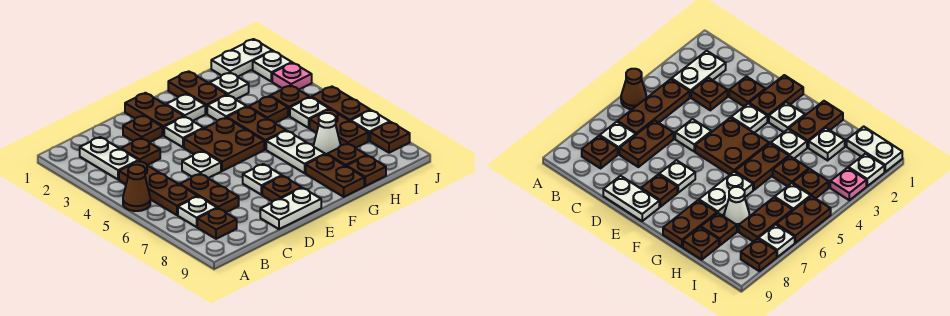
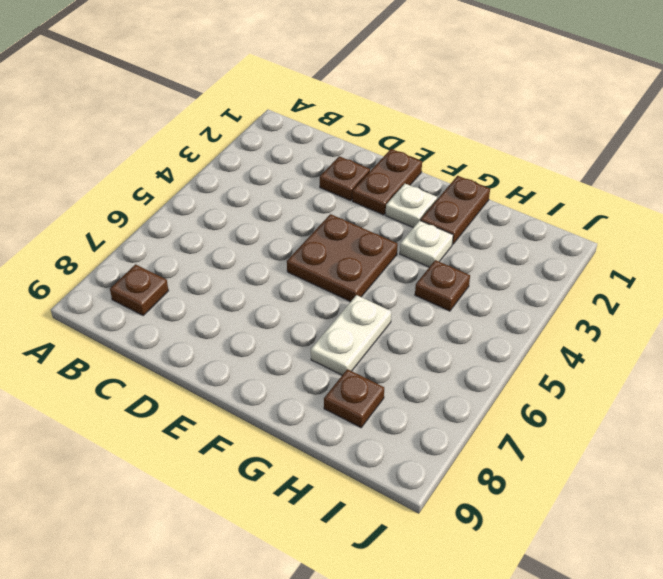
none -> brown cone A5 level 1
none -> white plate B2:B3 level 1
none -> brown plate B4:B6 level 1
none -> white plate B7 level 1

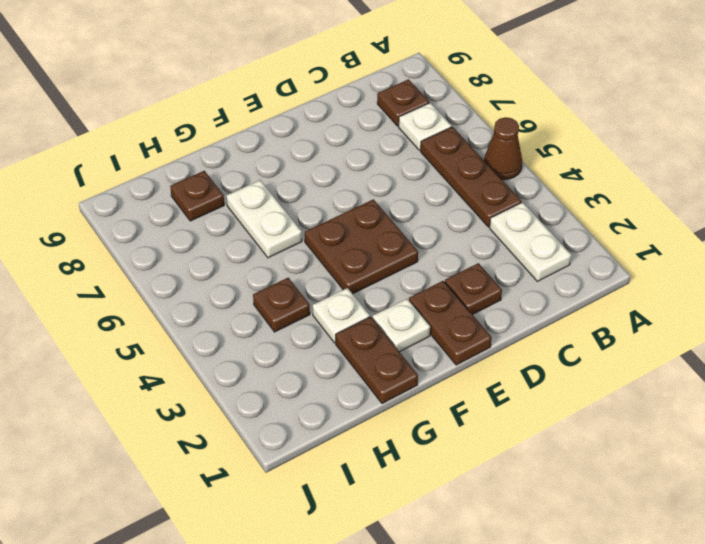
none -> brown plate C3 level 1
none -> brown plate C6:C7 level 1
none -> white plate D5 level 1
none -> white plate D9:E9 level 1

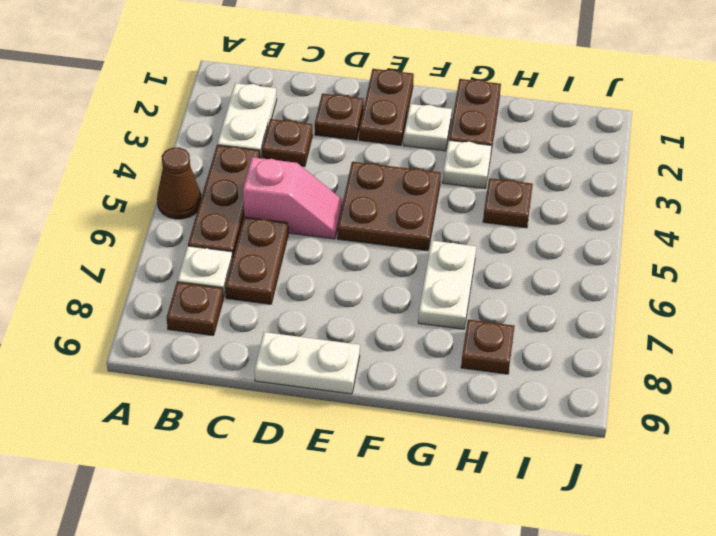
pink slope C5:D5 level 1 top C -> white plate D5 level 1
none -> white plate E3 level 1
none -> white plate E7 level 1
none -> brown plate E8 level 1
none -> brown plate G4:G5 level 1

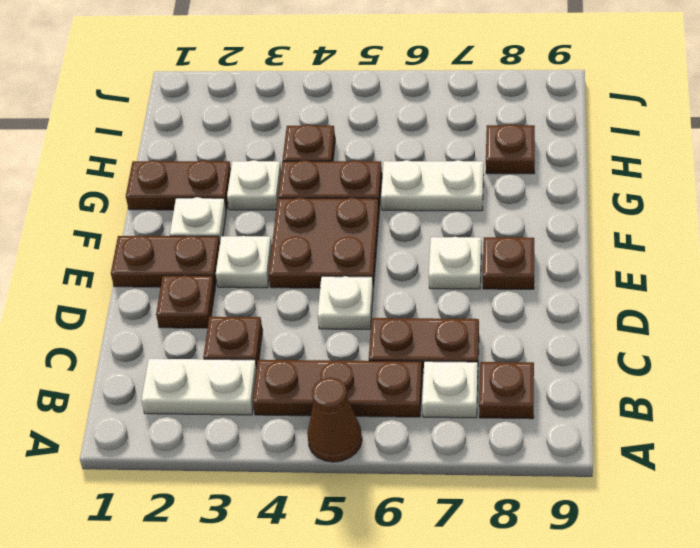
none -> white plate D9:E9 level 1
none -> brown plate G8:G9 level 1
none -> white plate H2 level 1
none -> white cone H7 level 1

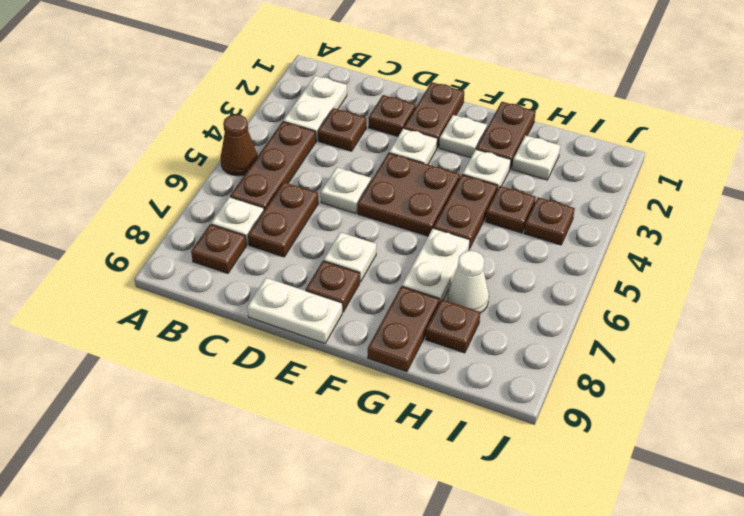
none -> brown plate H9 level 1
none -> white plate I1:J1 level 1
none -> white plate I5 level 1
none -> brown plate I6:I7 level 1

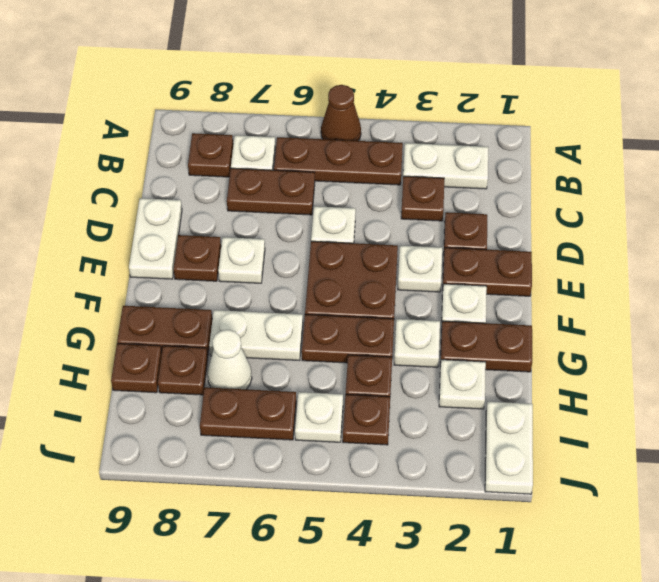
none -> white plate J2 level 1
none -> pink plate J3 level 1
none -> brown plate J5:J6 level 1
none -> white plate J7 level 1

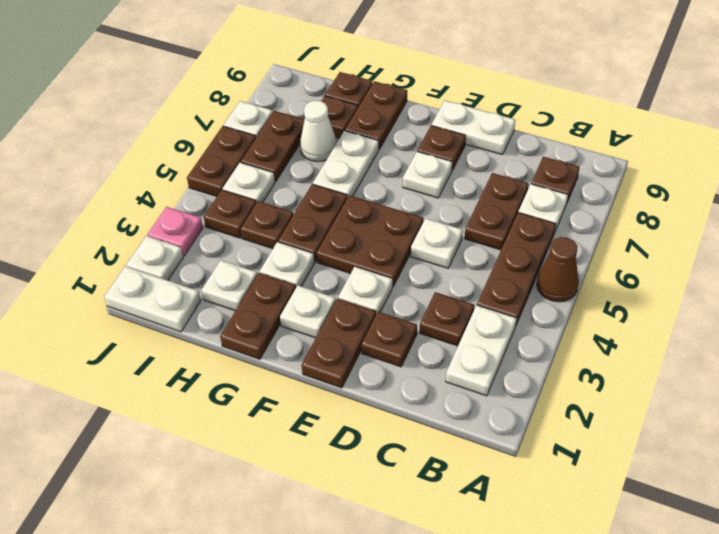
none -> brown plate J8 level 1

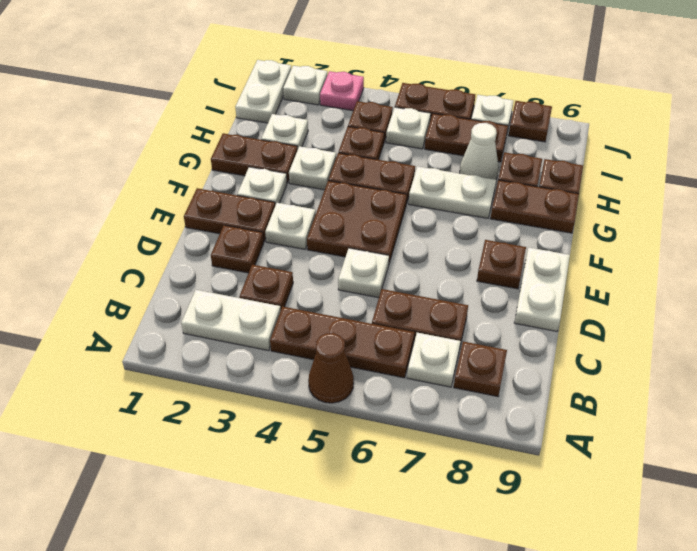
none -> white plate E7 level 1

